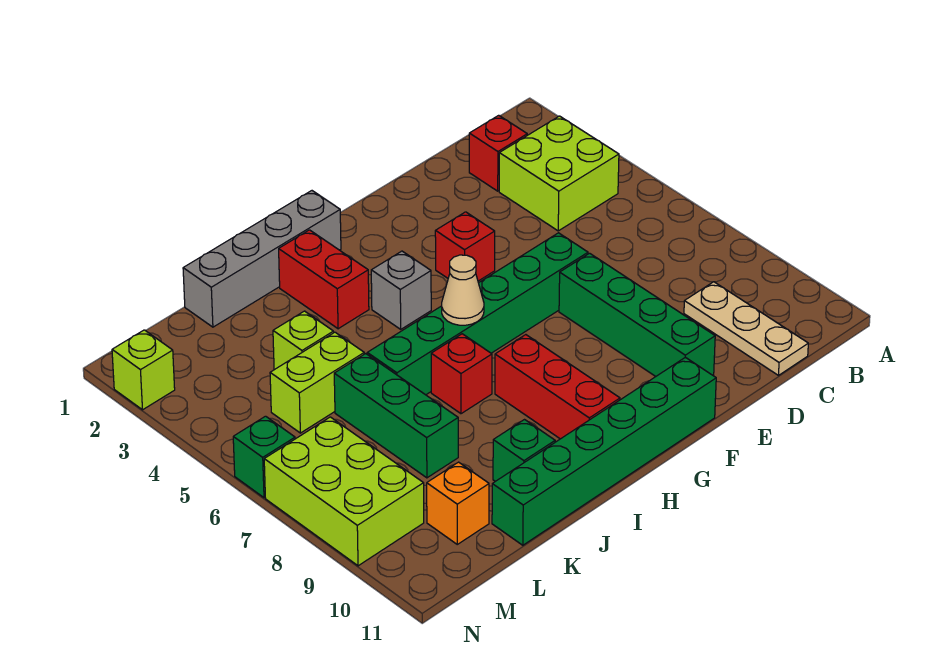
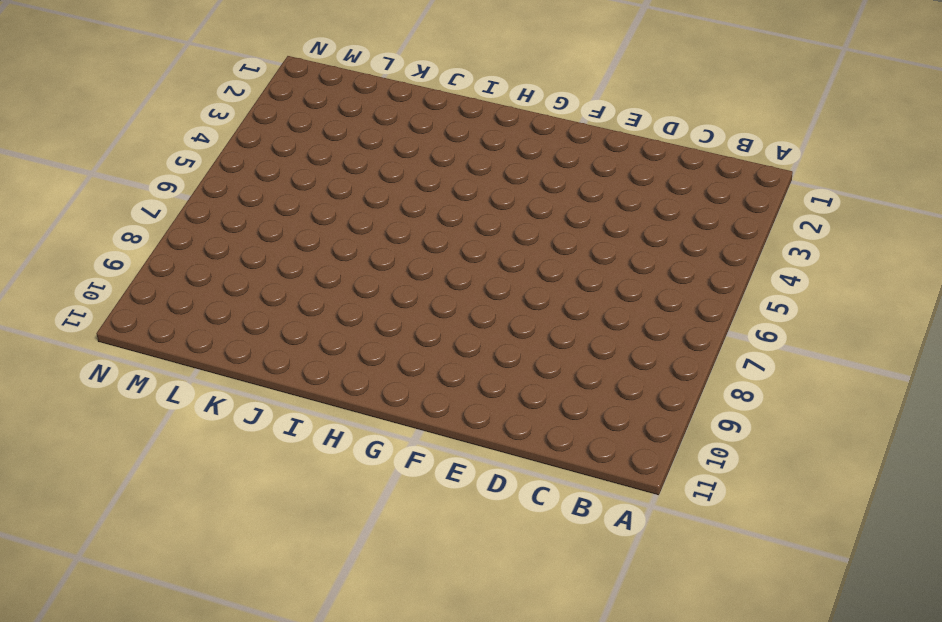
none -> lime brick B3:C4 level 1
none -> red brick C2 level 1
none -> tan plate C9:C11 level 1

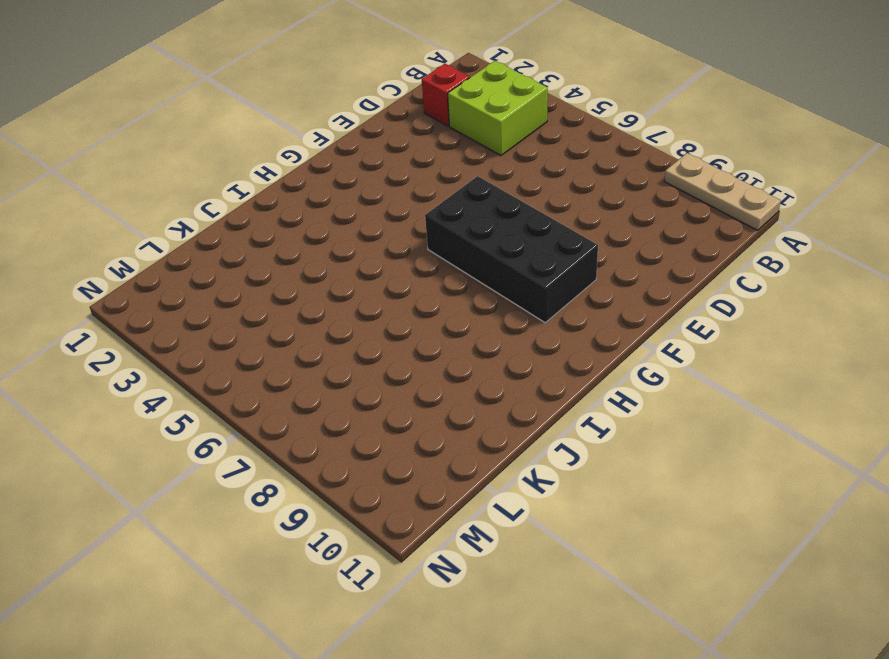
tan plate A9:A11 level 1 -> tan plate C9:C11 level 1
black brick F6:G9 level 1 -> green brick E6:J6 level 1
none -> green brick E7:E10 level 1
none -> red brick F4 level 1
none -> green brick F11:K11 level 1

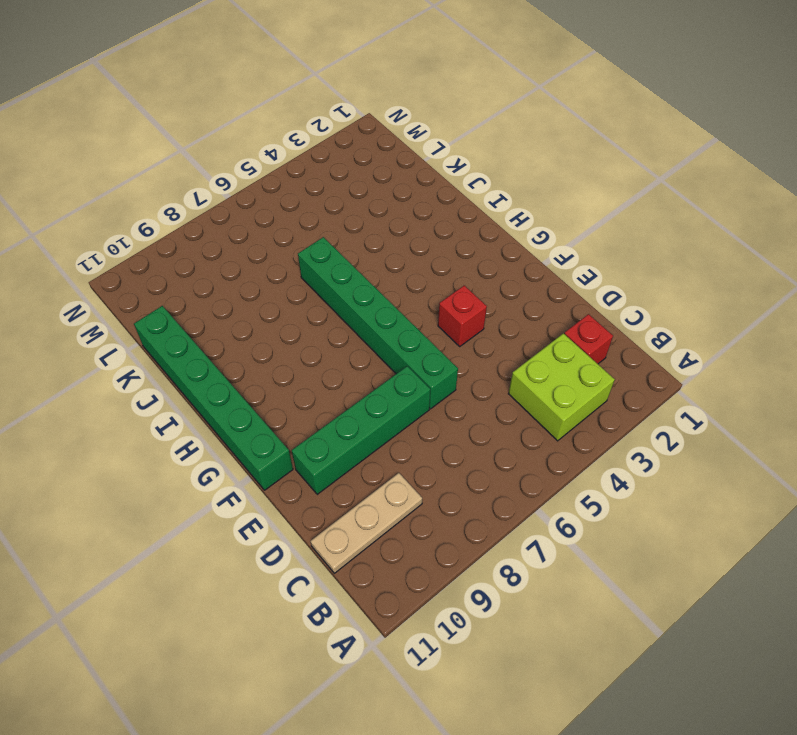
none -> grey brick H1:K1 level 1
none -> grey brick H4 level 1
none -> red brick H8:H10 level 1

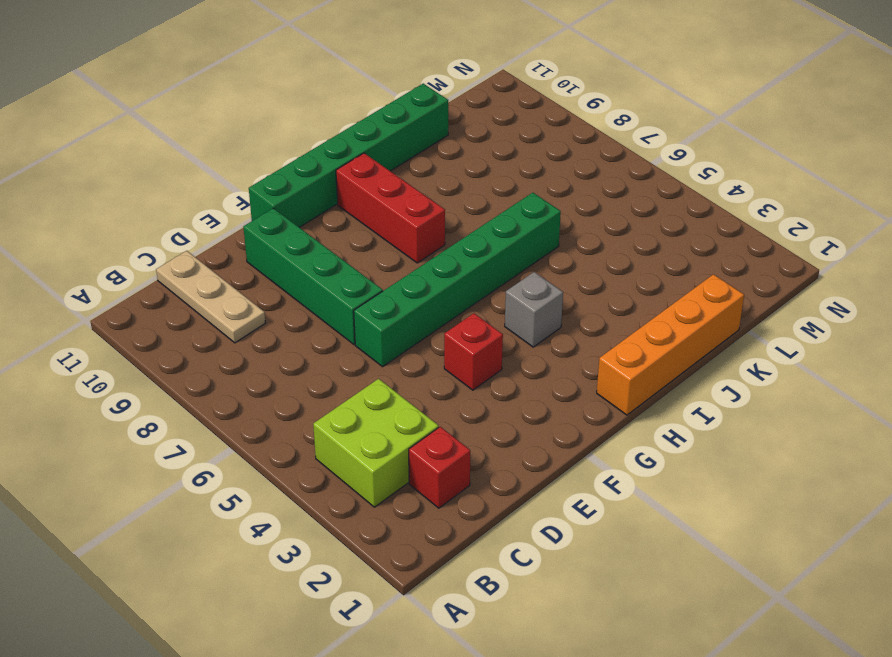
orange brick H1:K1 level 1 -> grey brick H1:K1 level 1
none -> red brick I2:I3 level 1
none -> red brick I7 level 1
none -> green brick J10 level 1

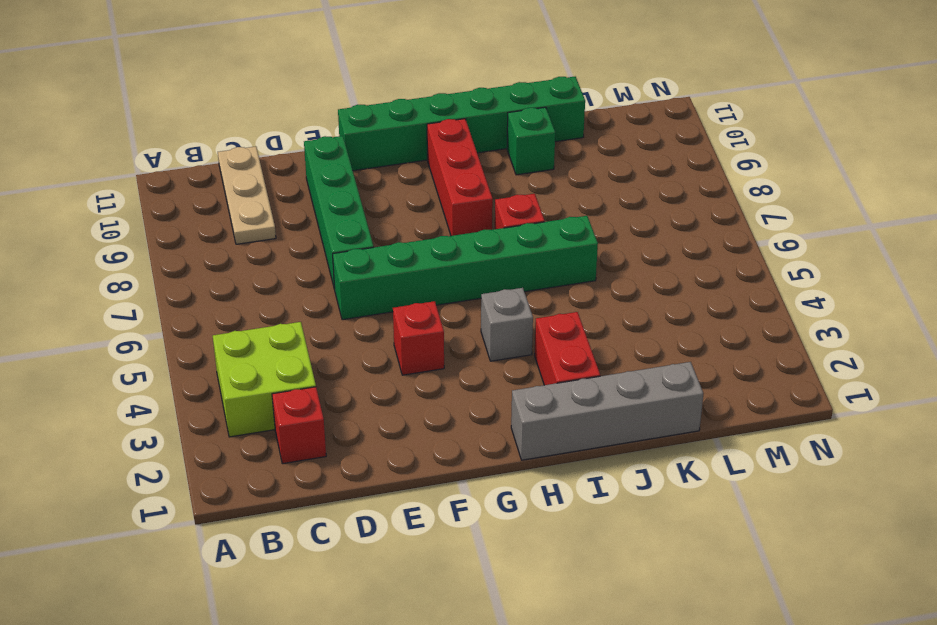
none -> lime brick K4 level 1
none -> lime brick K5:L5 level 1
none -> green brick K6:K8 level 1

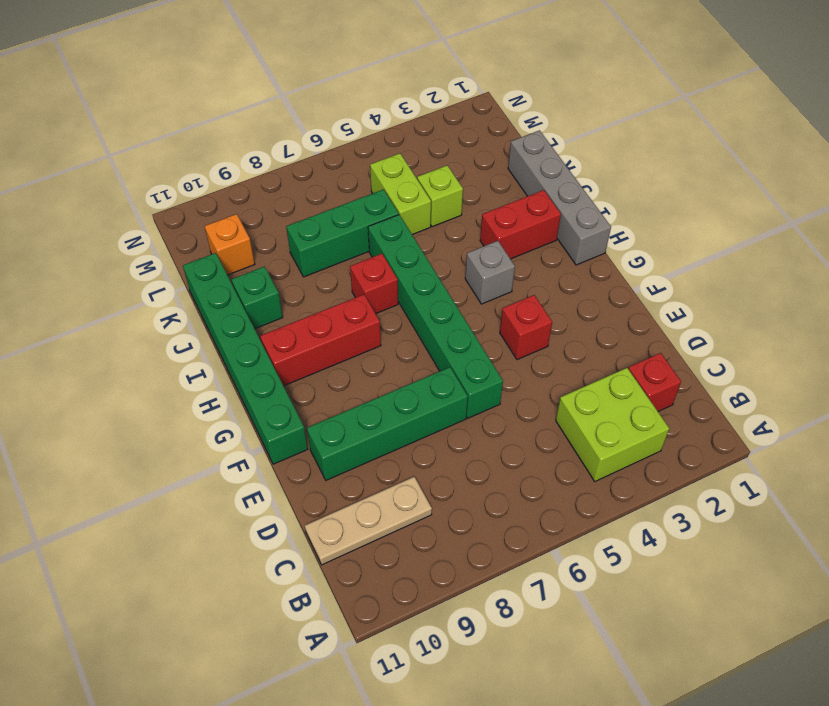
none -> lime brick M7:N9 level 1
none -> lime brick N2 level 1
none -> green brick N6 level 1

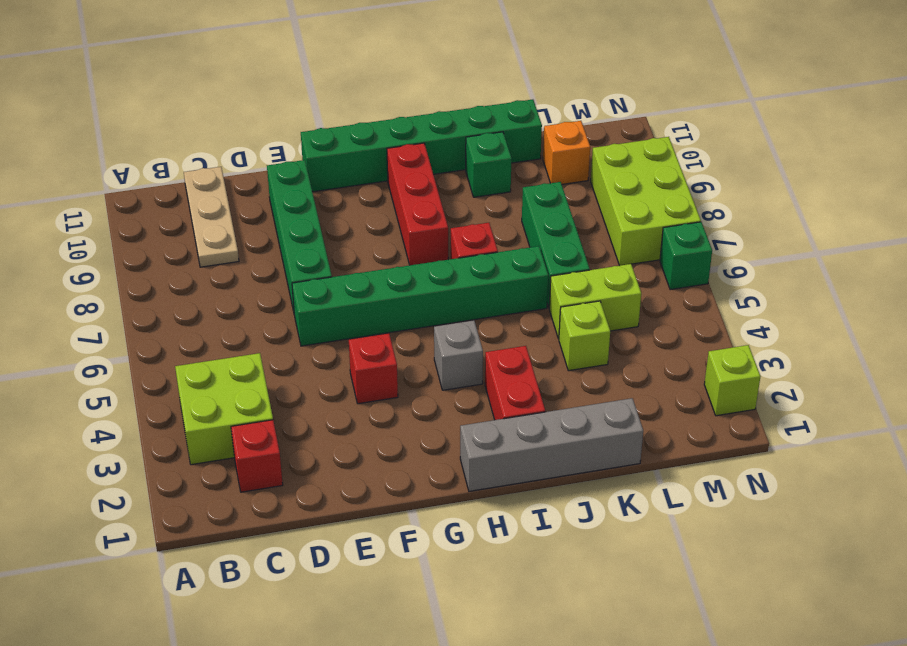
none -> tan cone H6 level 2

